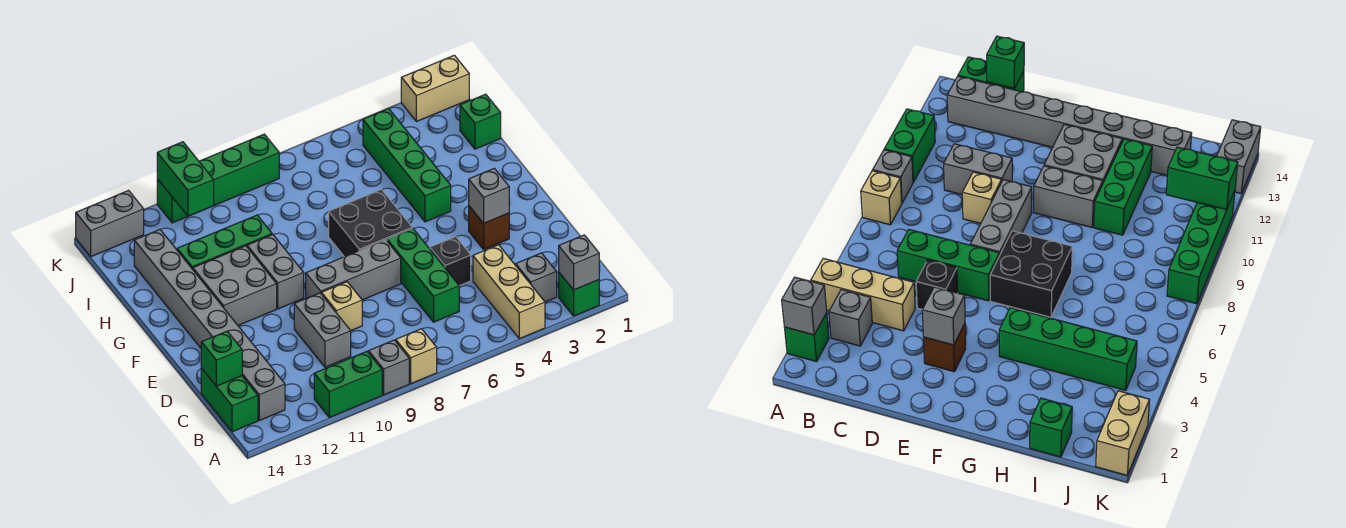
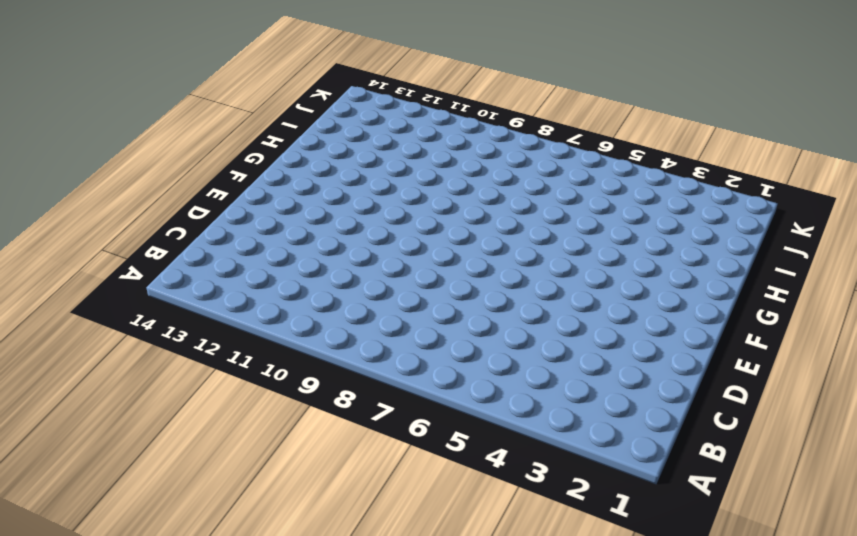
none -> green brick A2 level 1
none -> tan brick A4:C4 level 1
none -> tan brick A8 level 1

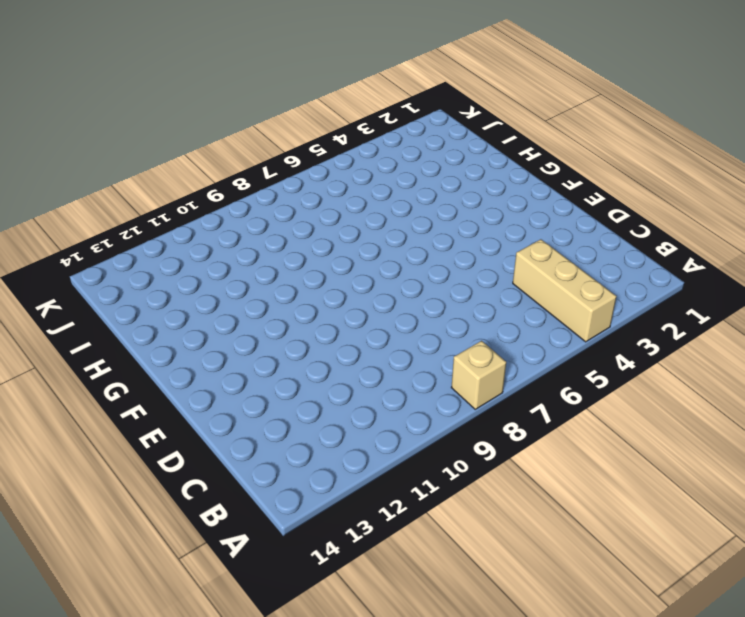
none -> green brick A2 level 1
none -> grey brick A9 level 1
none -> green brick A10:A11 level 1

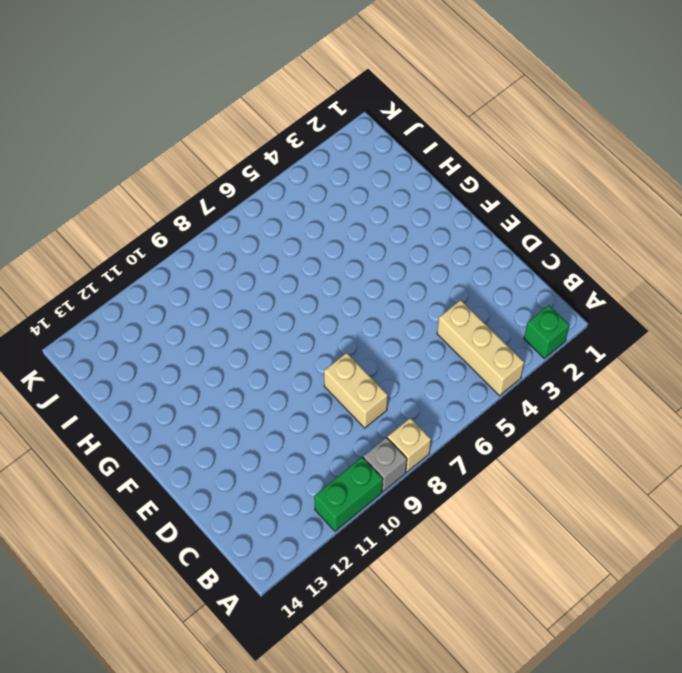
tan brick C8:D8 level 1 -> tan brick K1:K2 level 1
none -> grey brick B3 level 1
none -> grey brick B13:I13 level 1
none -> green brick B14:C14 level 1

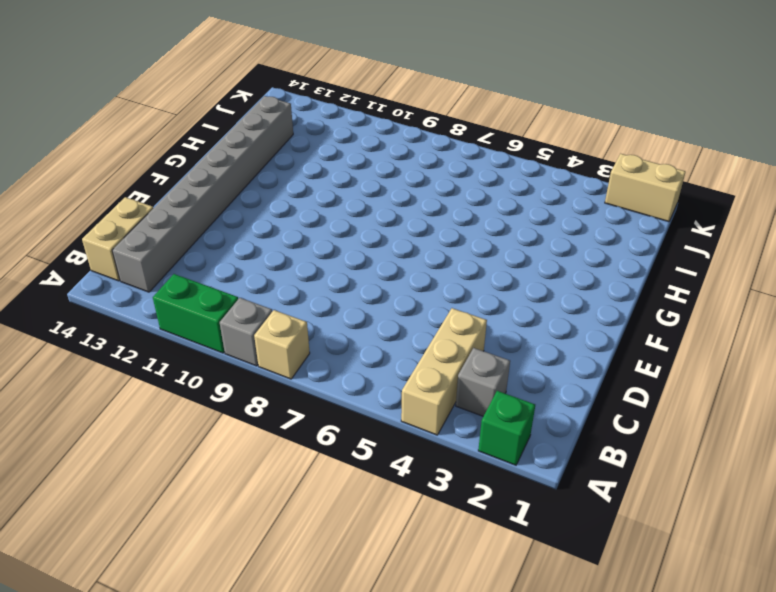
tan brick B14:C14 level 1 -> green brick B14:C14 level 1
none -> green brick C6:E6 level 1
none -> grey brick C10:D10 level 1
none -> black brick D5 level 1

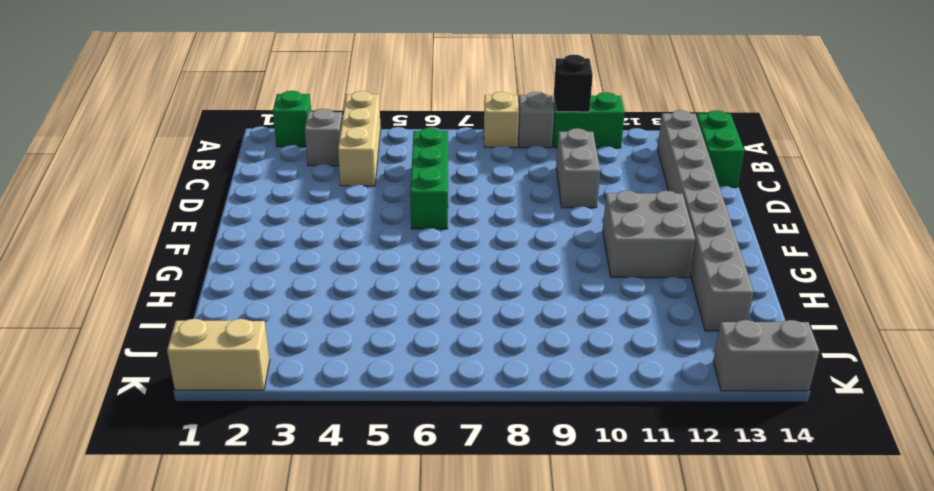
black brick A10 level 2 -> black brick D5 level 1
none -> tan brick D9 level 1
none -> brown brick E3 level 1
none -> grey brick E7:E9 level 1

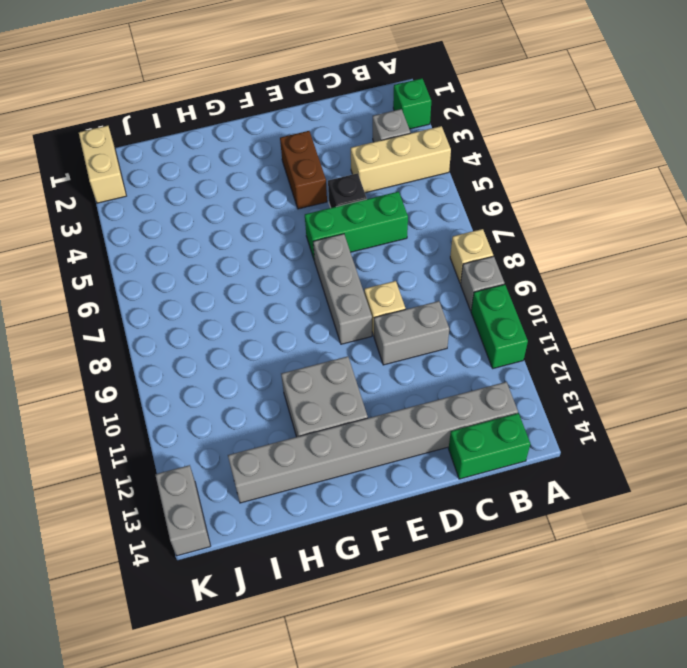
brown brick E3:E4 level 1 -> brown brick E3 level 1
none -> black brick F6:G7 level 1
none -> grey brick F10:G10 level 1
none -> green brick G4:J4 level 1

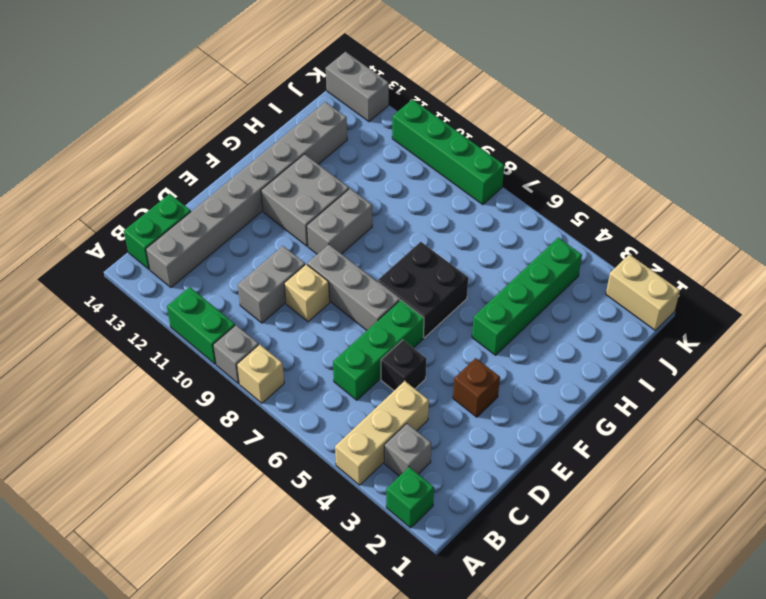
none -> green brick H10:H12 level 1
none -> green brick I1 level 1
none -> grey brick A2 level 2

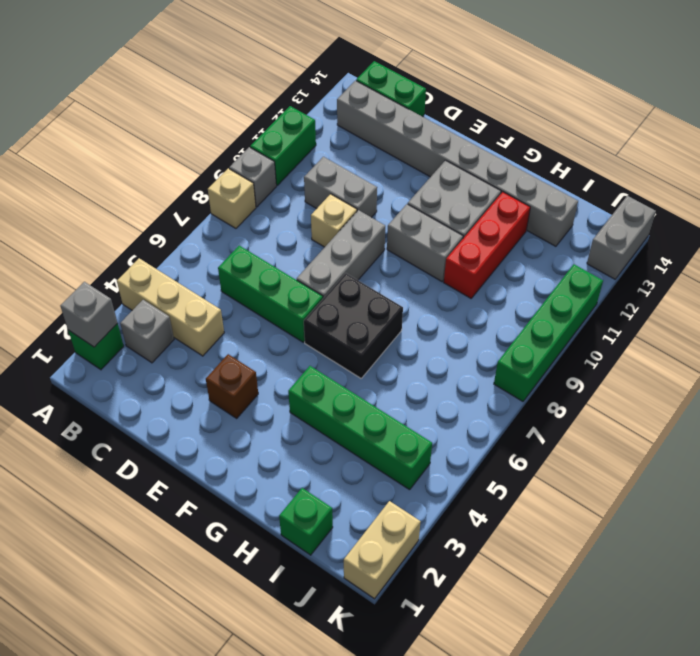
red brick H10:H12 level 1 -> green brick H10:H12 level 1
none -> black brick D5 level 1
none -> green brick C14 level 2
none -> grey brick E3 level 2

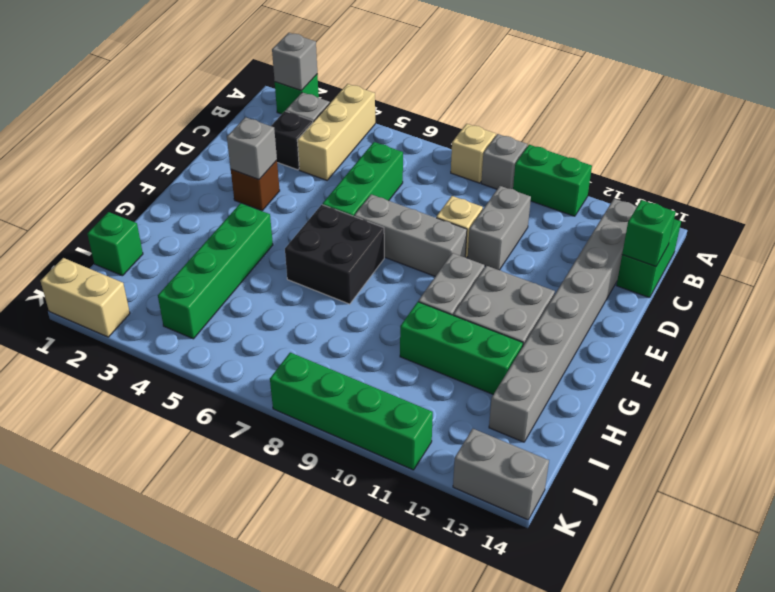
black brick C3 level 1 -> black brick D5 level 1
none -> green brick J11:K11 level 2

